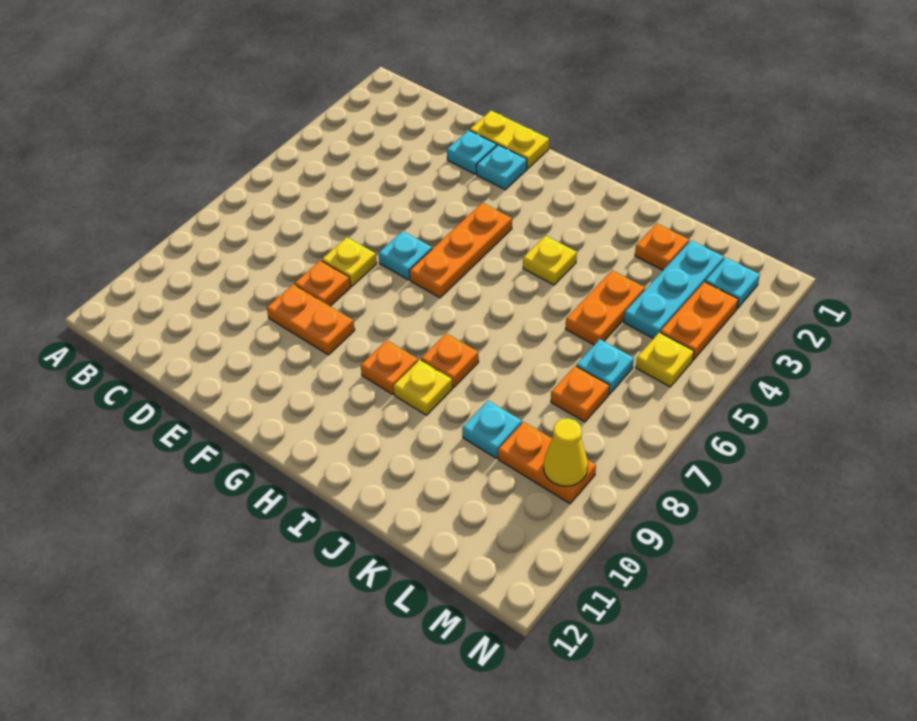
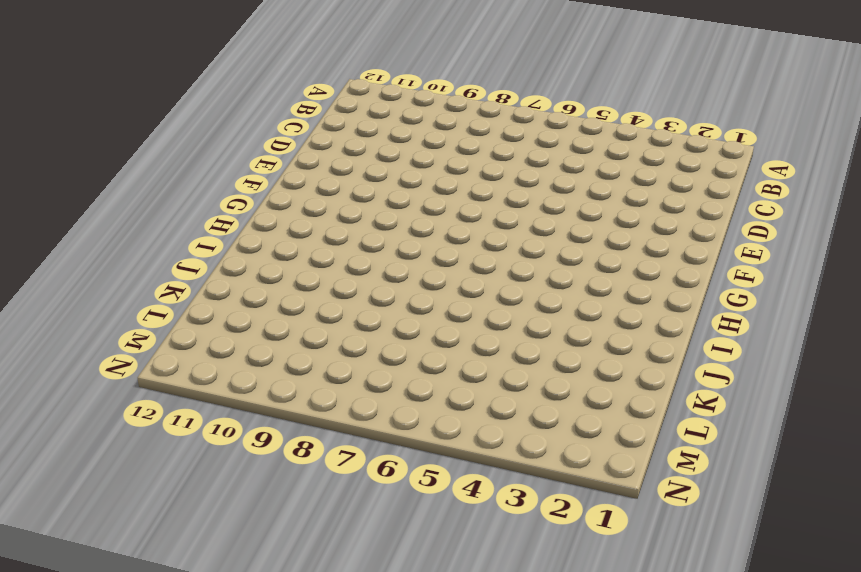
none -> yellow plate E1:F1 level 1
none -> cyan plate E2 level 1
none -> yellow plate E7 level 1

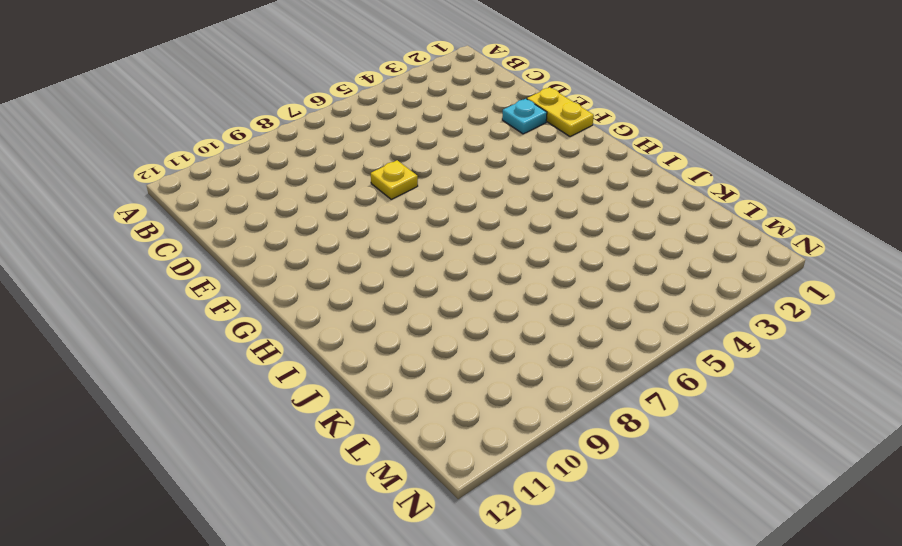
none -> orange plate E8 level 1
none -> orange plate E9:F9 level 1
none -> cyan plate F2 level 1

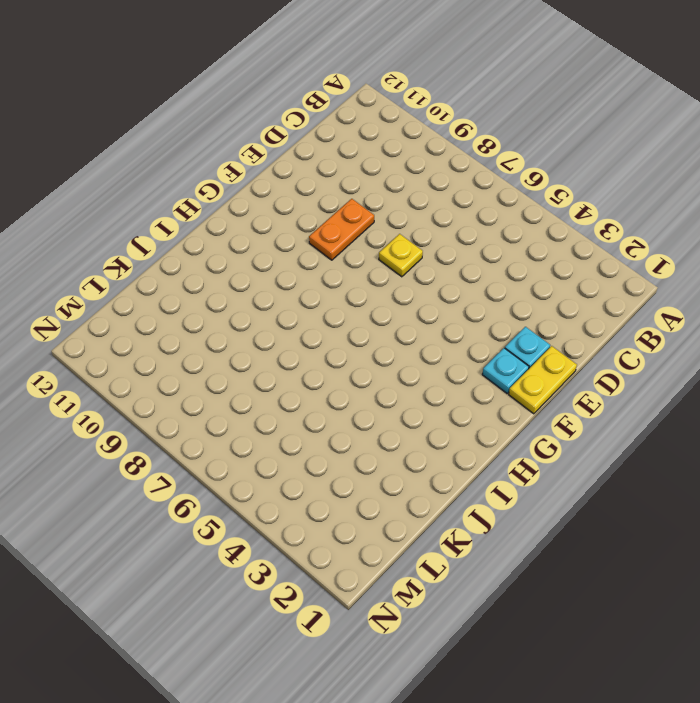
none -> orange plate E8 level 1
none -> cyan plate F6 level 1
none -> orange plate G4:G6 level 1

